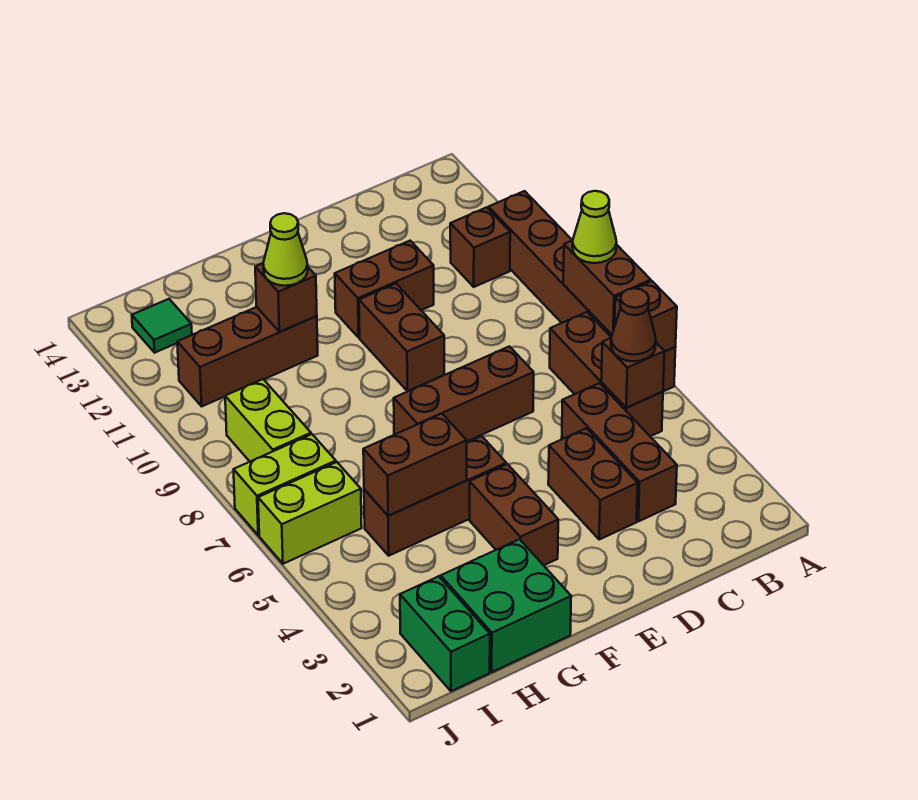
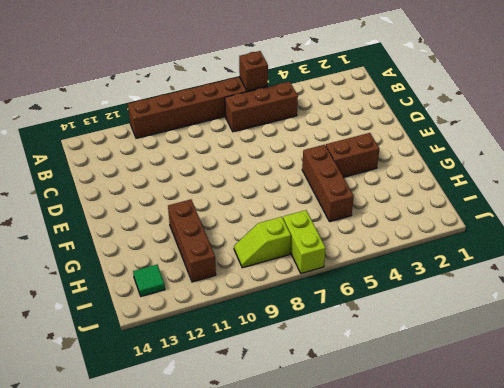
lime slope I8:I9 level 1 top 8 -> lime brick I8:I9 level 1
none -> brown brick B11 level 1
none -> brown brick C3:C5 level 1
none -> brown brick D3:D4 level 1

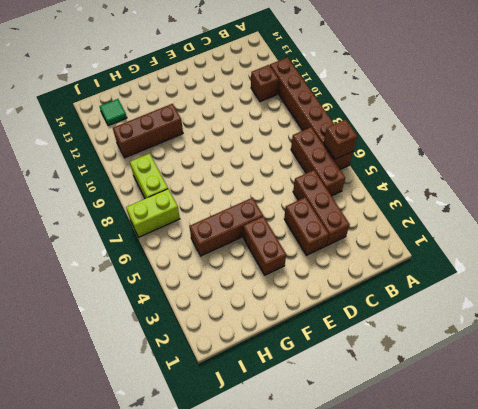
none -> brown brick D7:F7 level 1
none -> brown brick D11:E11 level 1
none -> brown brick E9:E10 level 1

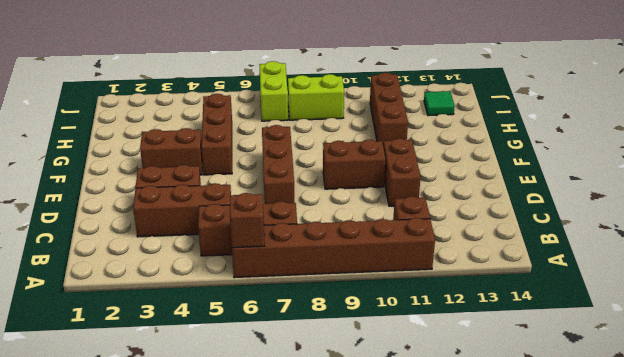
none -> green brick G1:H2 level 1
none -> green brick I1:I2 level 1
none -> lime brick I6:J6 level 1

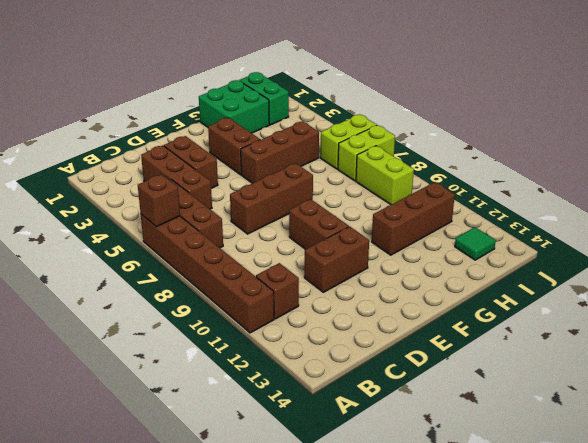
none -> brown brick A7:A8 level 2
none -> brown brick B5 level 2
none -> brown brick G5:H5 level 2

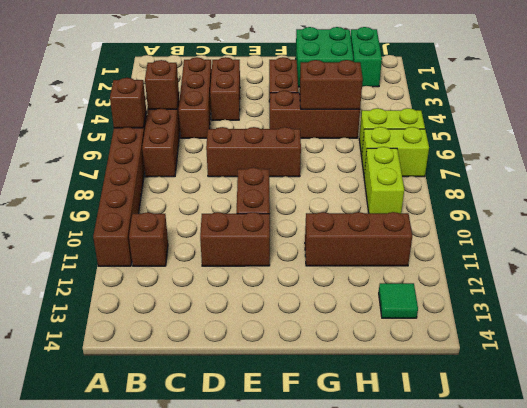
none -> brown brick A7:A8 level 2
none -> brown brick G11 level 2
none -> lime cone A8 level 3

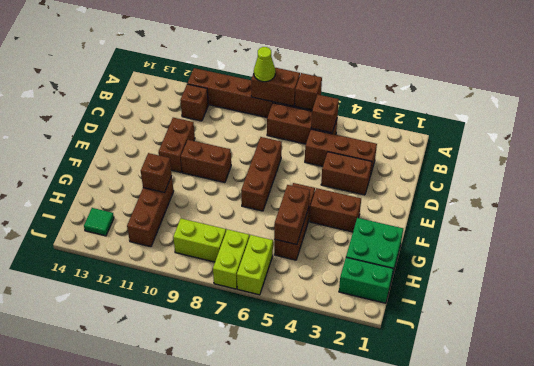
none -> brown cone B5 level 3
none -> lime cone G11 level 3

